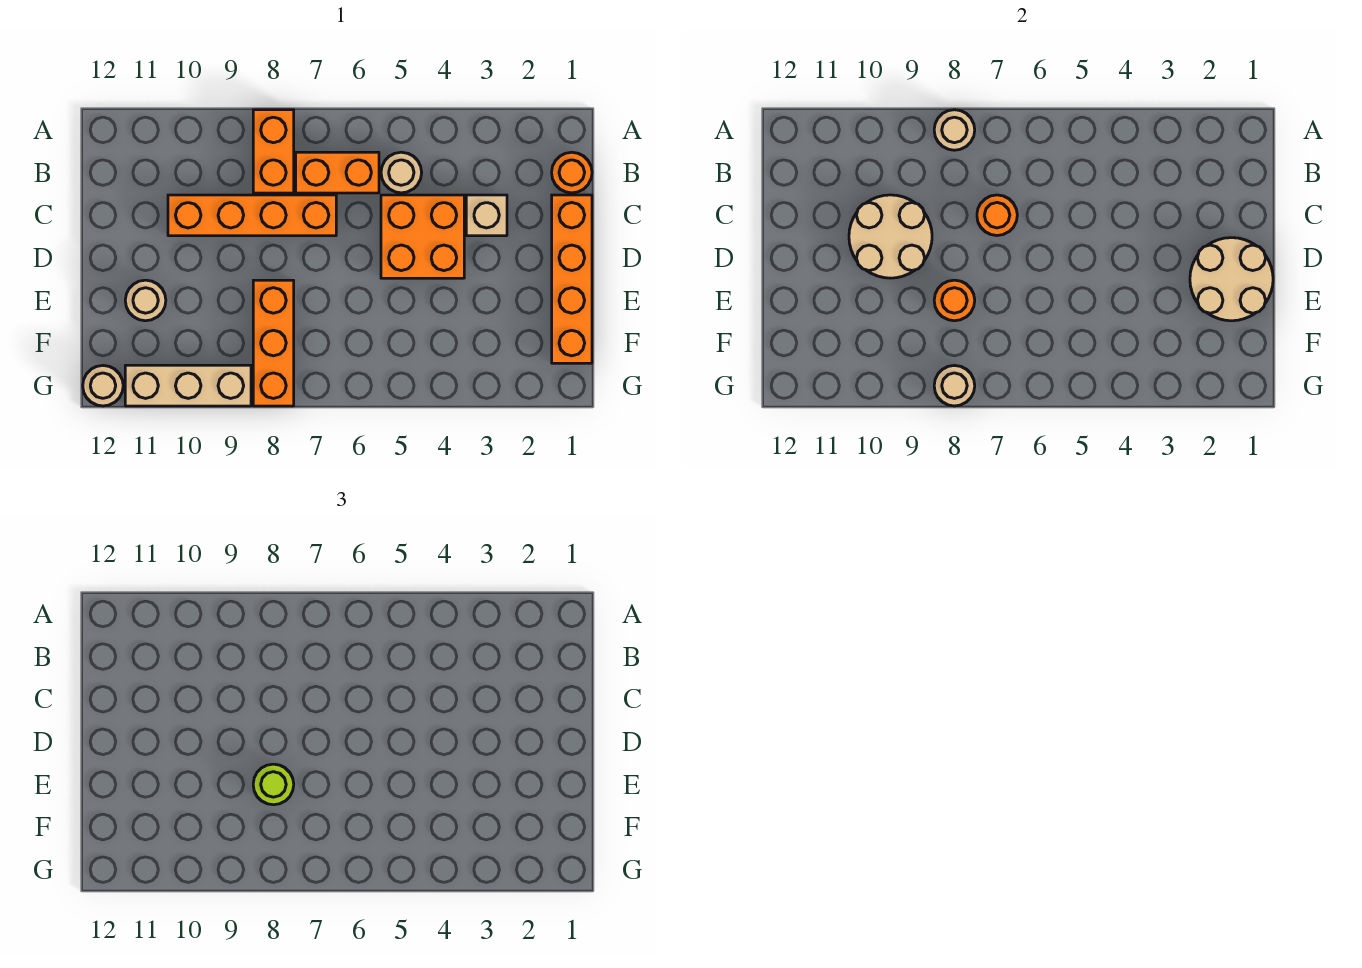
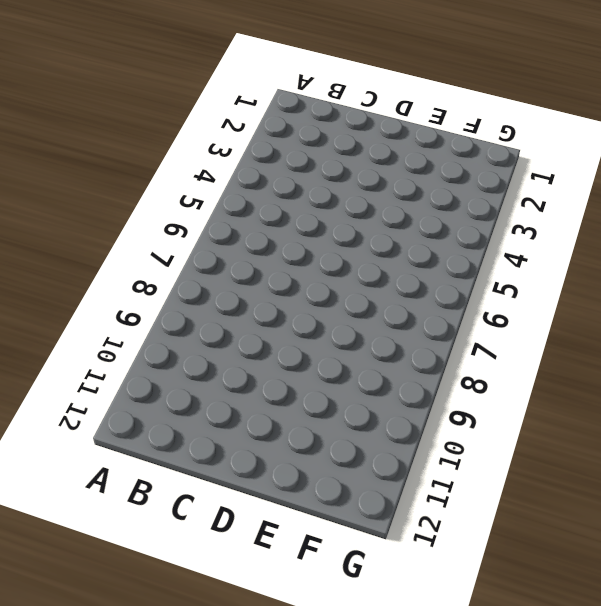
none -> orange brick A8:B8 level 1
none -> orange round brick B1 level 1
none -> tan round brick B5 level 1

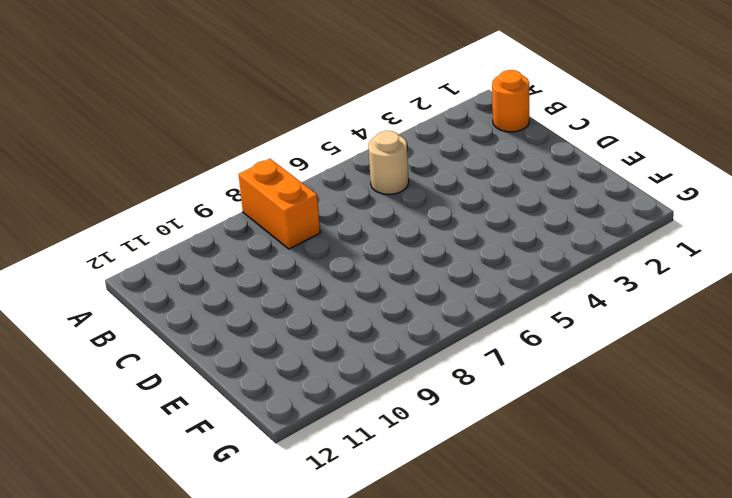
none -> orange brick B6:B7 level 1
none -> orange brick C1:F1 level 1
none -> tan brick C3 level 1

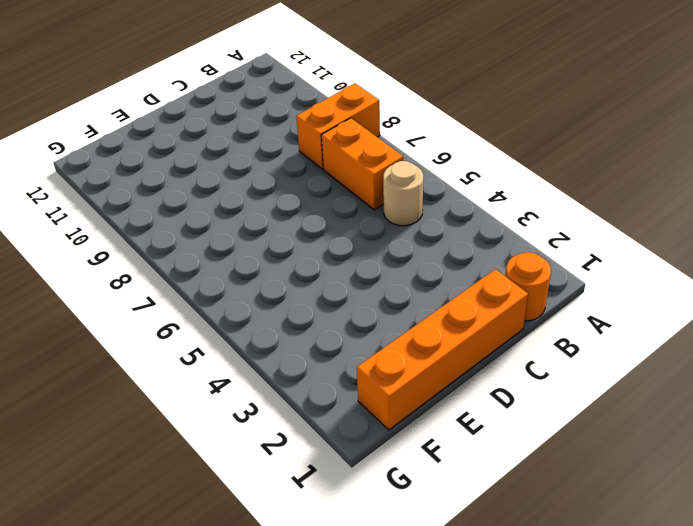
none -> tan brick C3 level 1
none -> orange brick C4:D5 level 1
none -> orange brick C7:C10 level 1

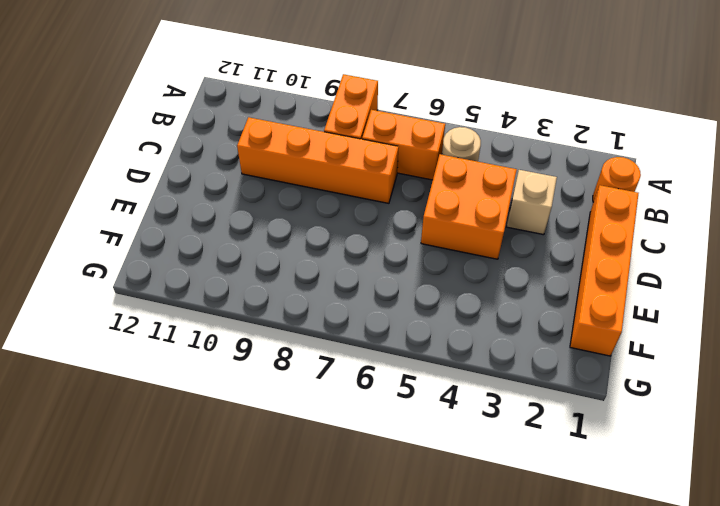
none -> orange brick E8:G8 level 1
none -> tan round brick E11 level 1
none -> tan brick G9:G11 level 1

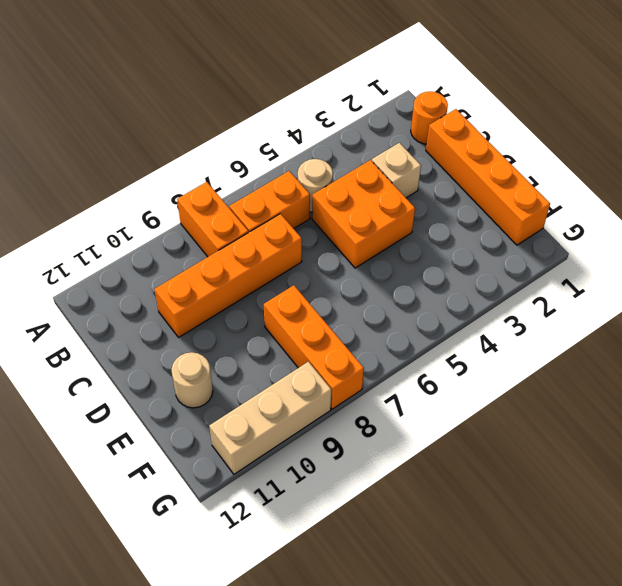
none -> tan round brick G12 level 1
none -> tan round brick A8 level 2
none -> orange round brick C7 level 2

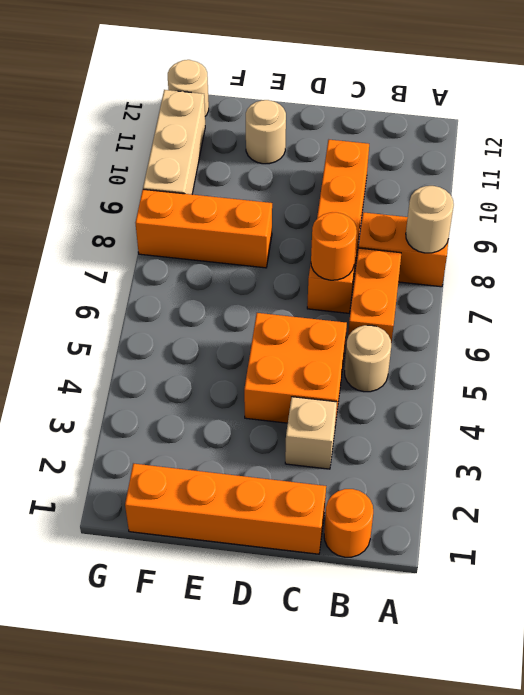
none -> tan round brick C9:D10 level 2
none -> tan round brick D1:E2 level 2
none -> orange round brick E8 level 2

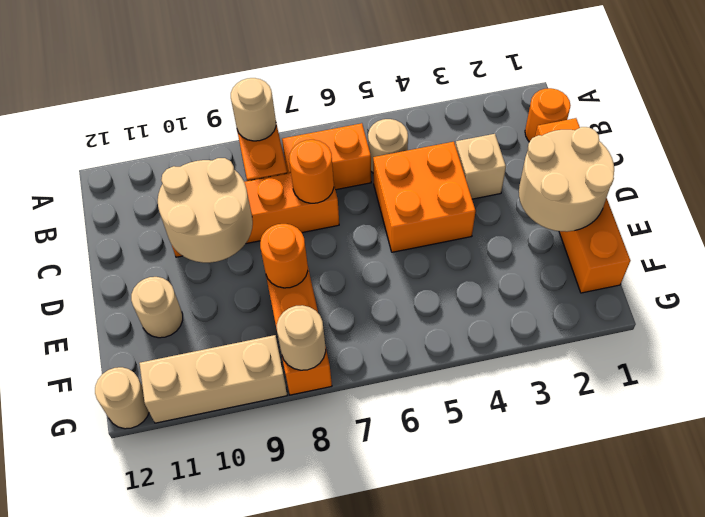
none -> lime round brick E8 level 3

